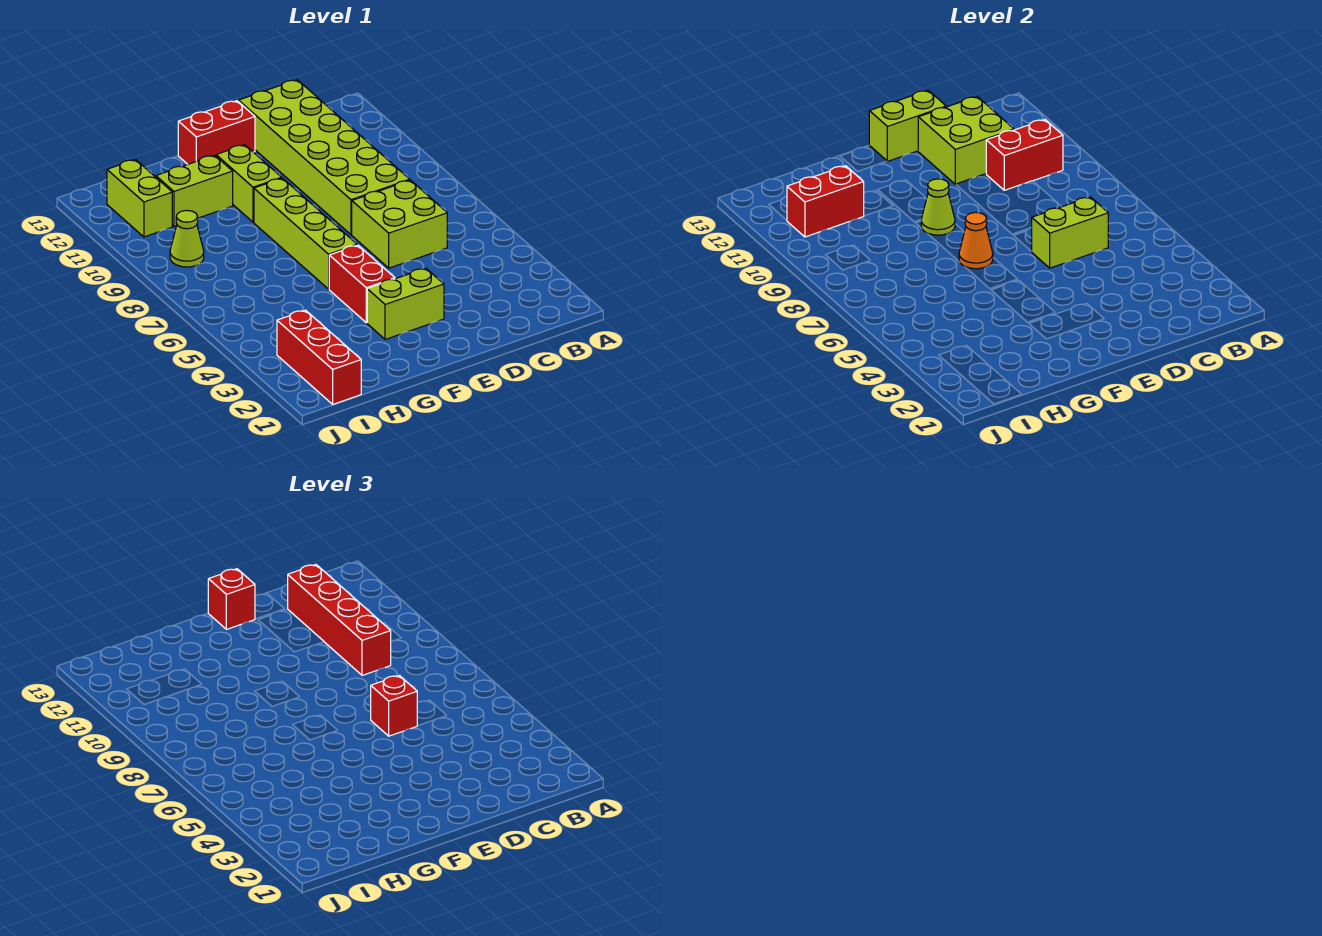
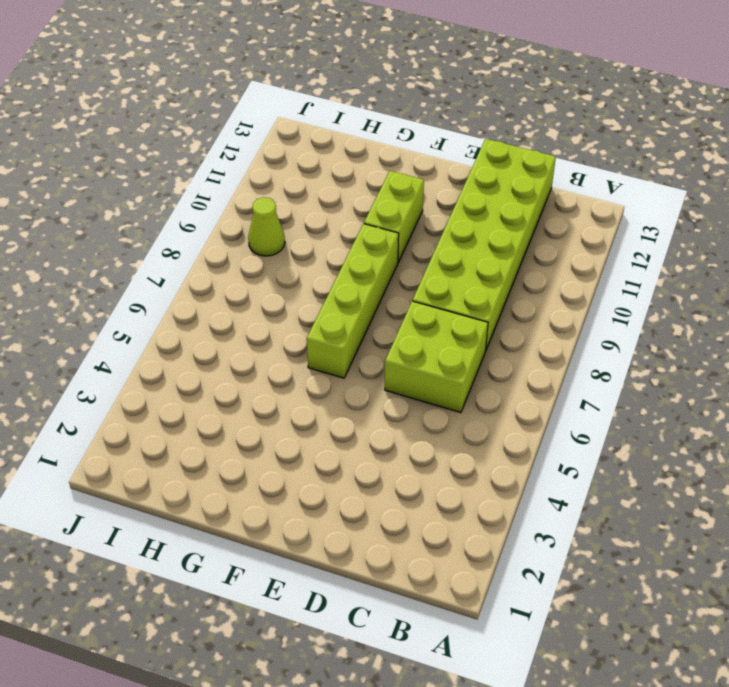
none -> lime brick E3:F3 level 1
none -> red brick E13:F13 level 1
none -> red brick F4:F5 level 1

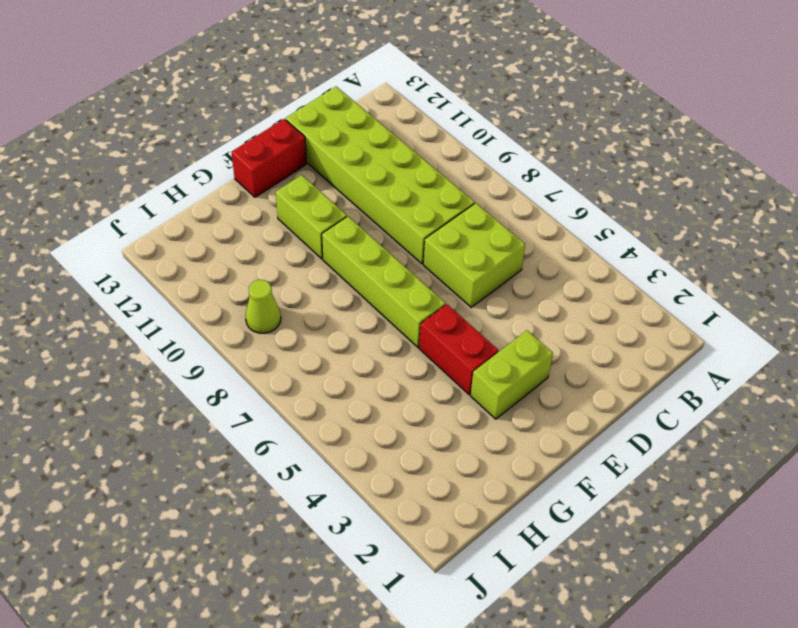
none -> lime brick G11:H11 level 1
none -> red brick I1:I3 level 1
none -> lime brick I11:I12 level 1

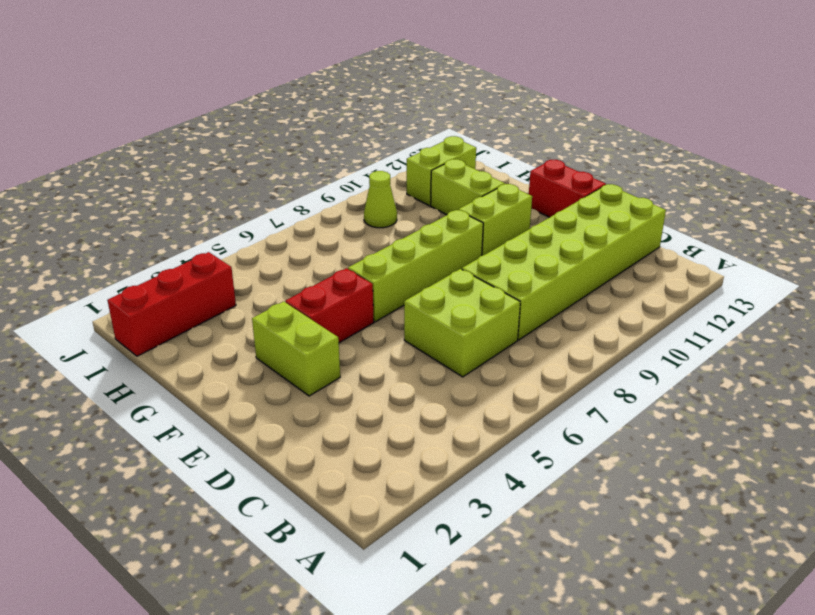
none -> red brick B10:C10 level 2
none -> lime brick C6:D6 level 2
none -> lime brick C11:D12 level 2

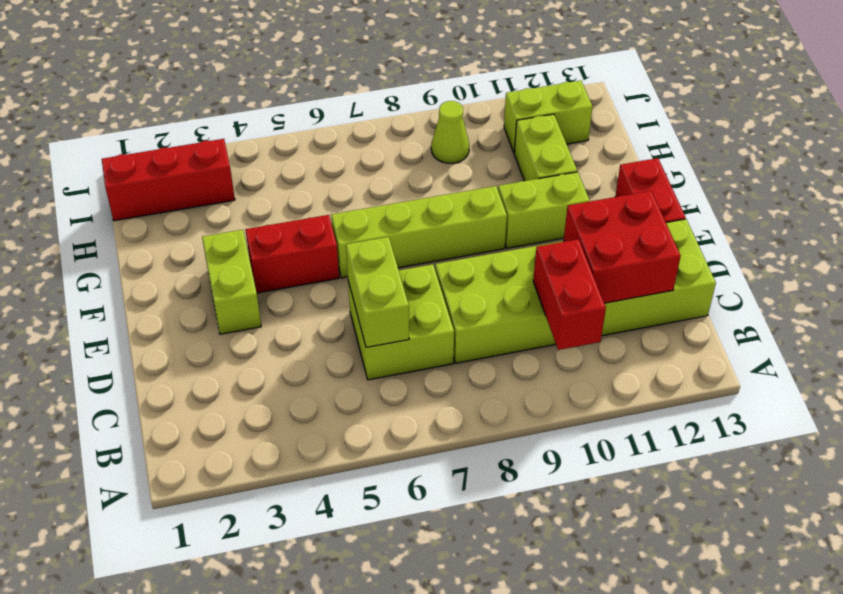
red brick C11:D12 level 2 -> lime brick C11:D12 level 2
none -> lime brick D13:E13 level 2
none -> orange cone F7 level 2
none -> lime cone F9 level 2

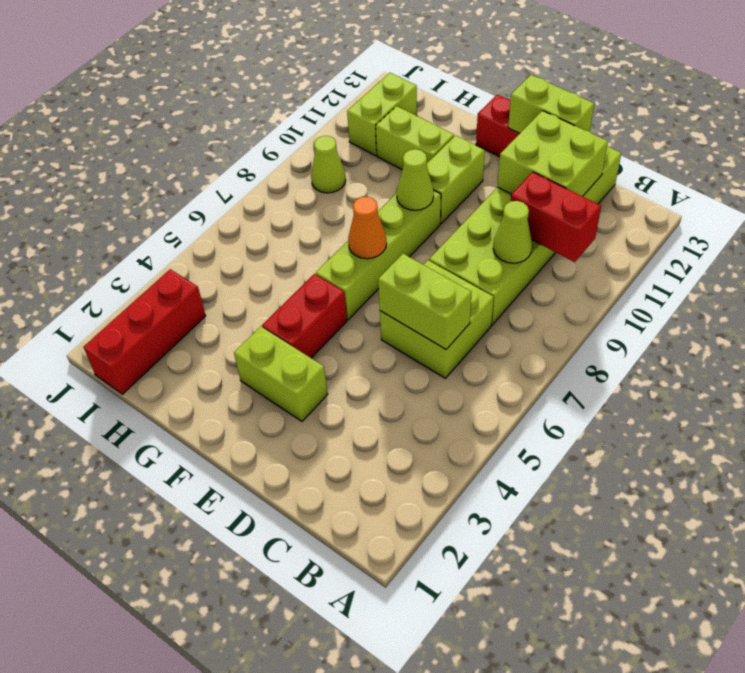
lime cone C9 level 2 -> none
none -> red brick H11:I11 level 2
none -> red brick C9:C12 level 3
none -> red brick D6 level 3

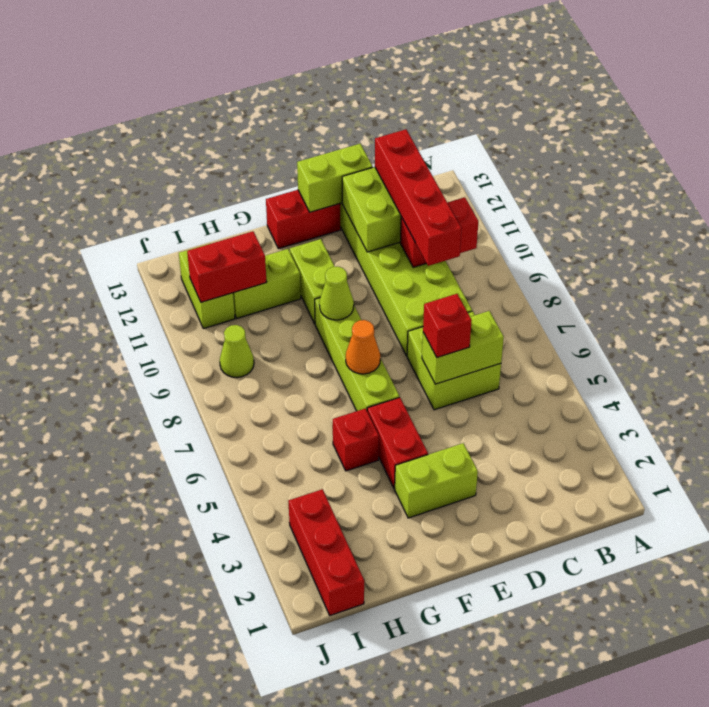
red brick G5 level 1 -> red brick E13 level 3

